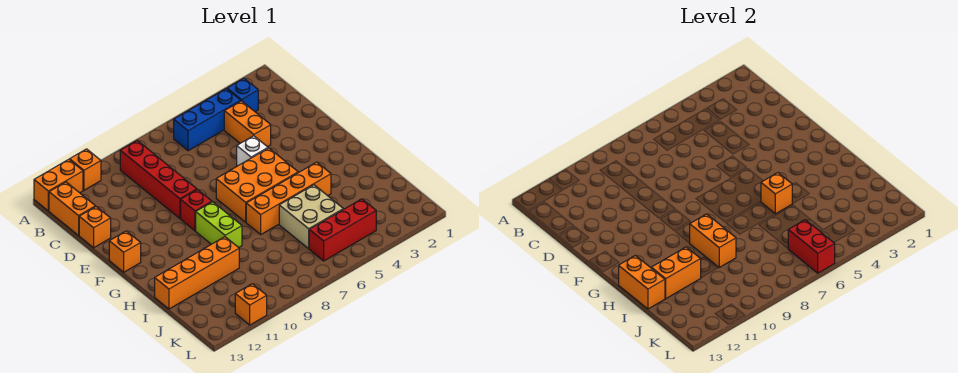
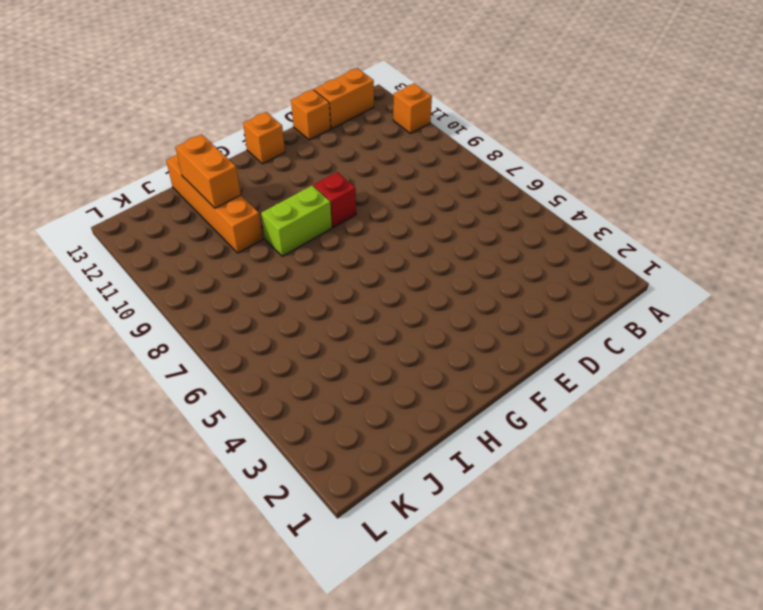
none -> orange brick A12:A13 level 1
none -> blue brick B3 level 1
none -> blue brick B4:B6 level 1

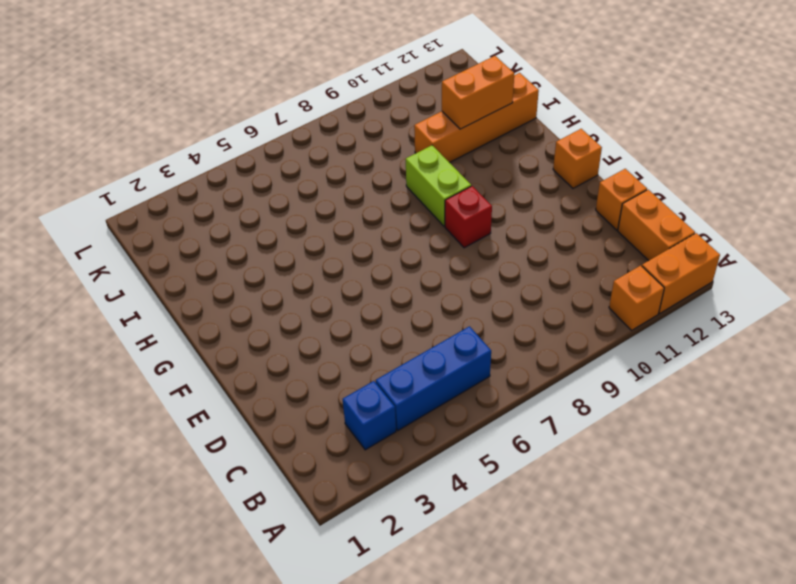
none -> red brick B9:E9 level 1
none -> orange brick C4:D4 level 1
none -> white brick E5 level 1

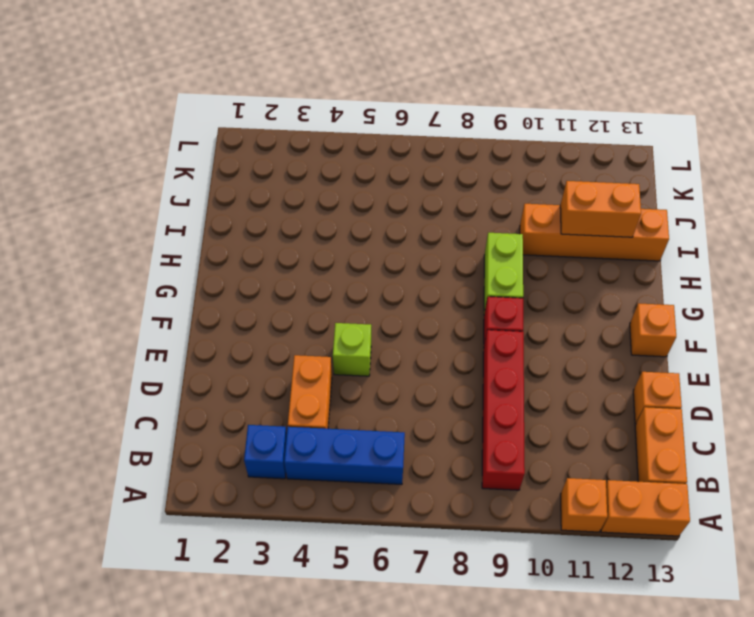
lime brick E5 level 1 -> white brick E5 level 1
none -> orange brick F5:G7 level 1
none -> orange brick H4:H7 level 1
none -> tan brick I5:J6 level 1

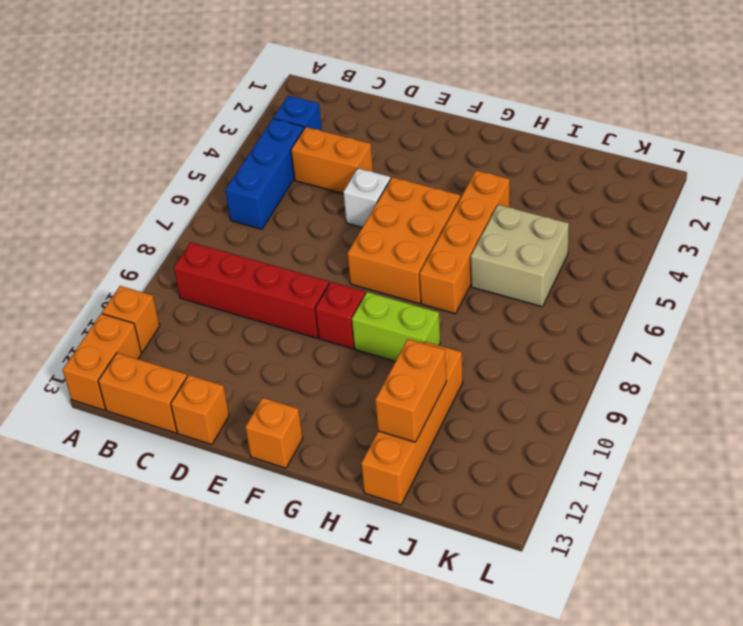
none -> red brick K4:K6 level 1
none -> orange brick L11 level 1
none -> orange brick H5 level 2

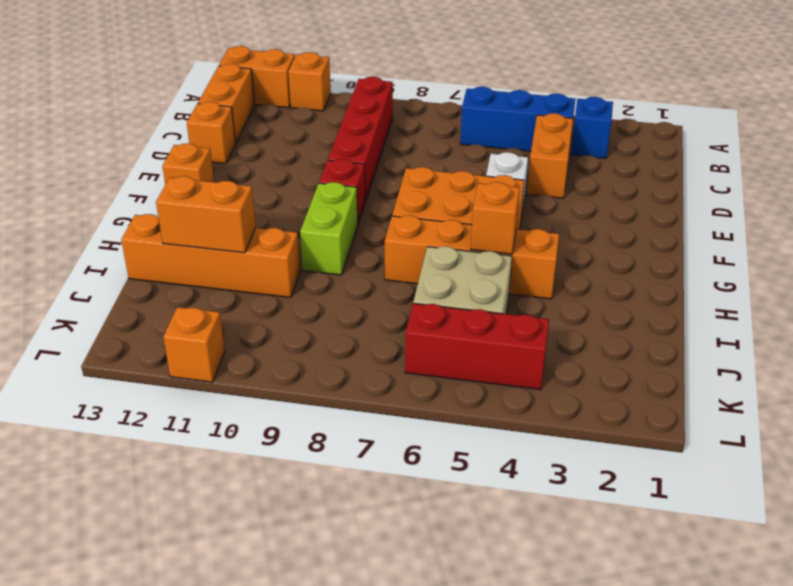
none -> orange brick H9:I9 level 2
none -> orange brick H13:I13 level 2
none -> red brick K6:L6 level 2

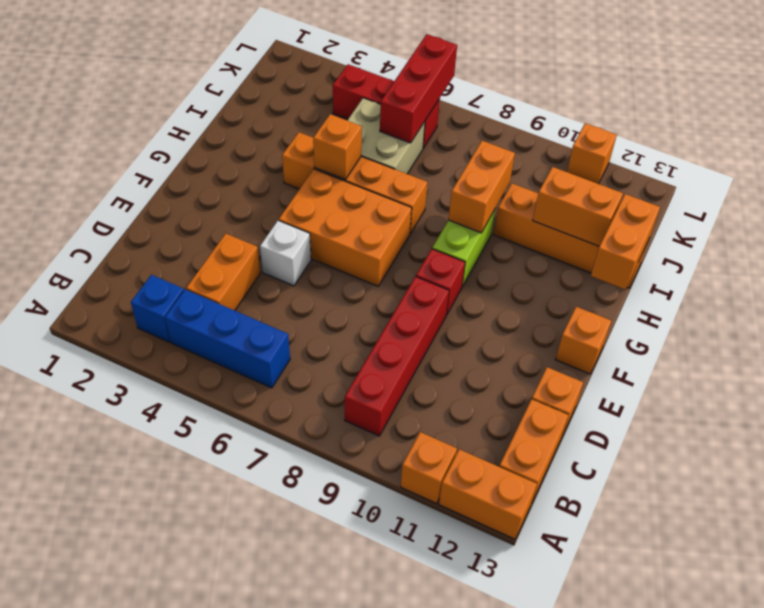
red brick J6:L6 level 2 -> red brick K6:L6 level 2

